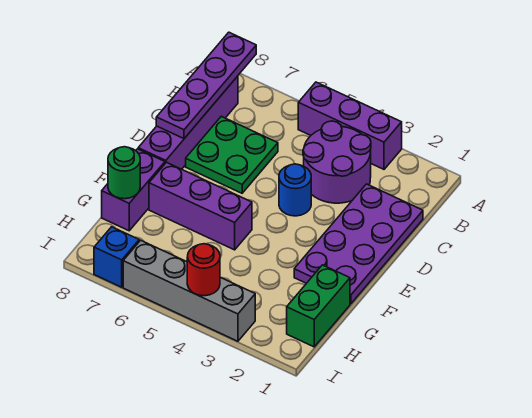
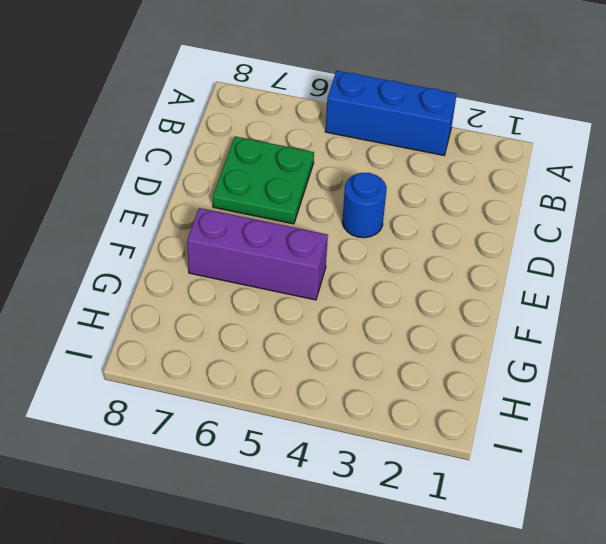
blue brick A3:A5 level 1 -> purple brick A3:A5 level 1
none -> purple round brick B3:C4 level 1
none -> purple brick B8:E8 level 1
none -> purple plate C1:F2 level 1

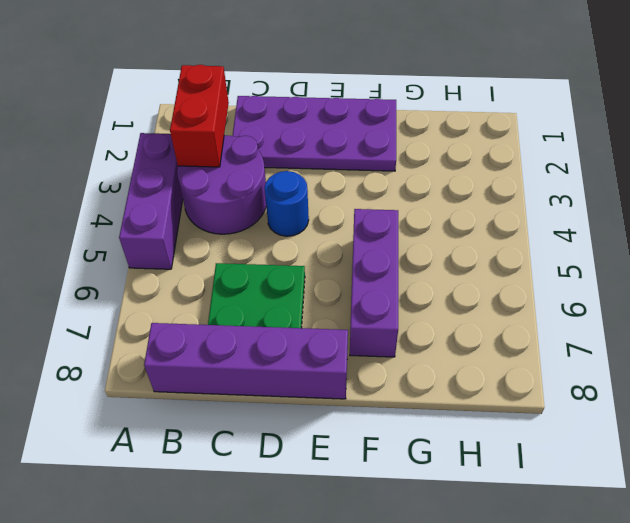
red brick B2:B3 level 2 -> none
none -> purple brick F8:G8 level 1
none -> green brick G1:H1 level 1
none -> grey brick I3:I6 level 1

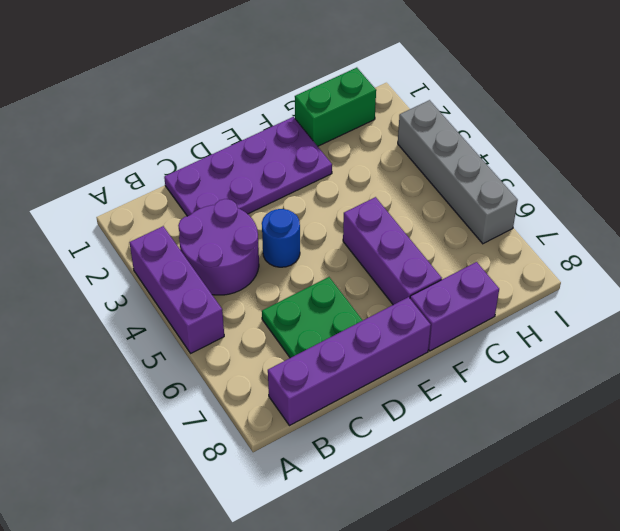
none -> blue brick I7 level 1
none -> purple plate A8:D8 level 2
none -> green round brick G8 level 2

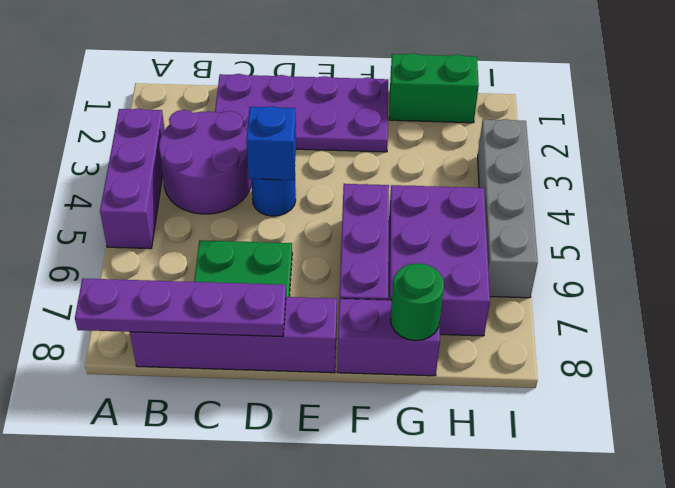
blue brick D4 level 2 -> blue brick I7 level 1
purple brick G5:H7 level 1 -> none
none -> red round brick I4 level 2

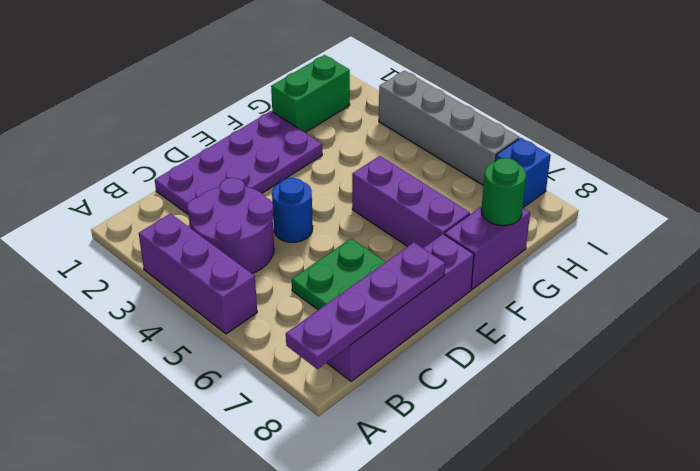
none -> red round brick I4 level 2

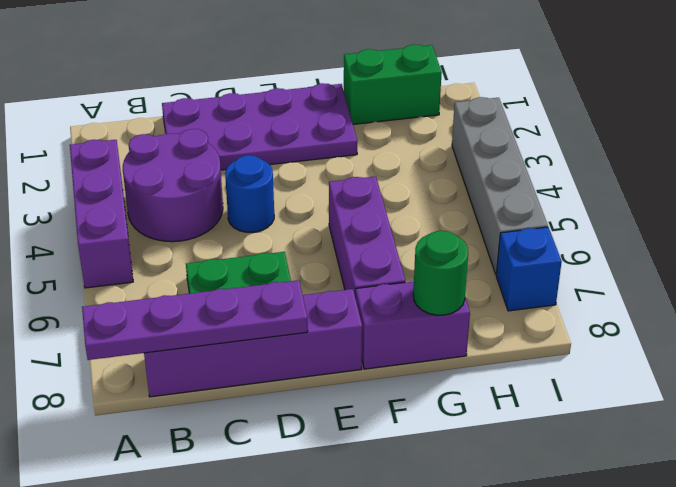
none -> red round brick I4 level 2

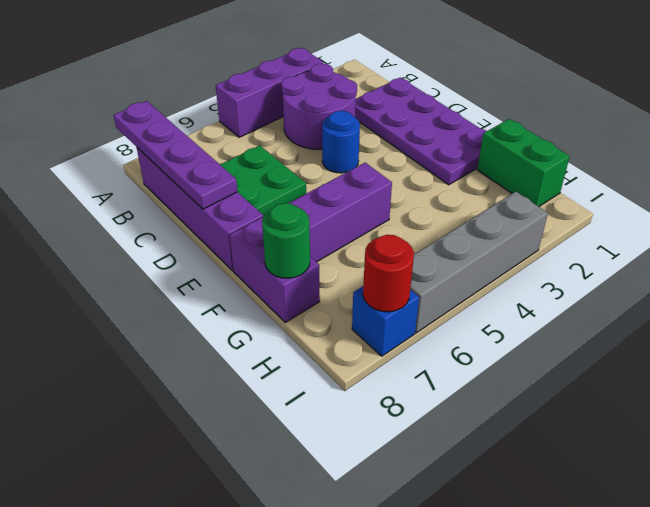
red round brick I7 level 2 -> red round brick I4 level 2

